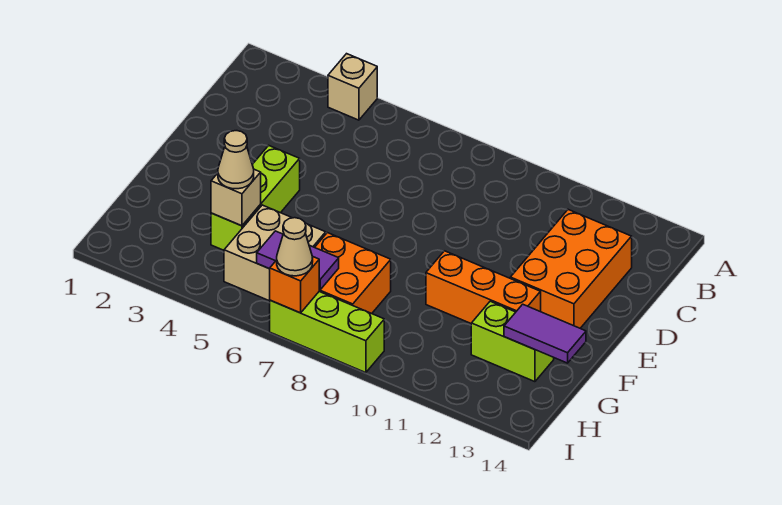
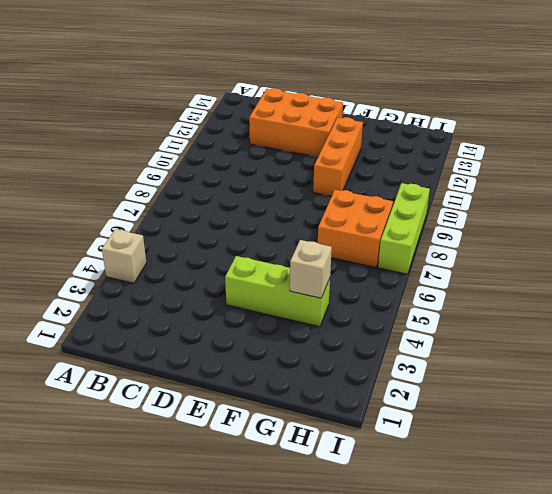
none -> tan brick G5:H6 level 1
none -> lime brick G12:G13 level 1
none -> purple tile G13:G14 level 2

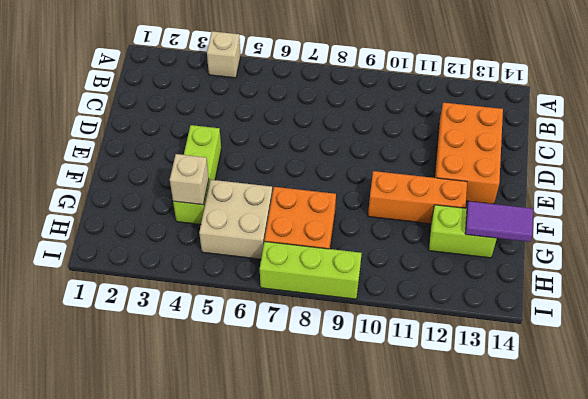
none -> purple tile H6:H7 level 2
none -> orange brick I7 level 2
none -> tan cone G4 level 3

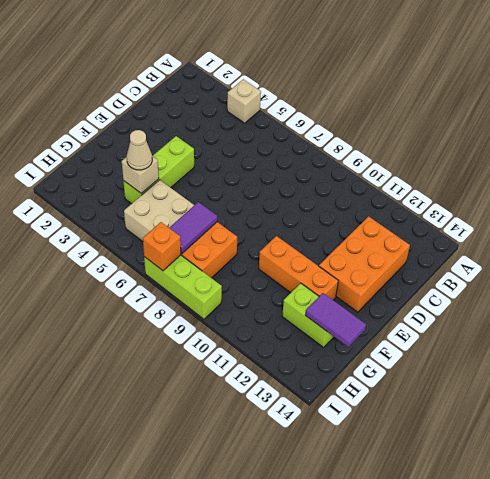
purple tile G7:H7 level 2 -> purple tile H6:H7 level 2
none -> tan cone I7 level 3

